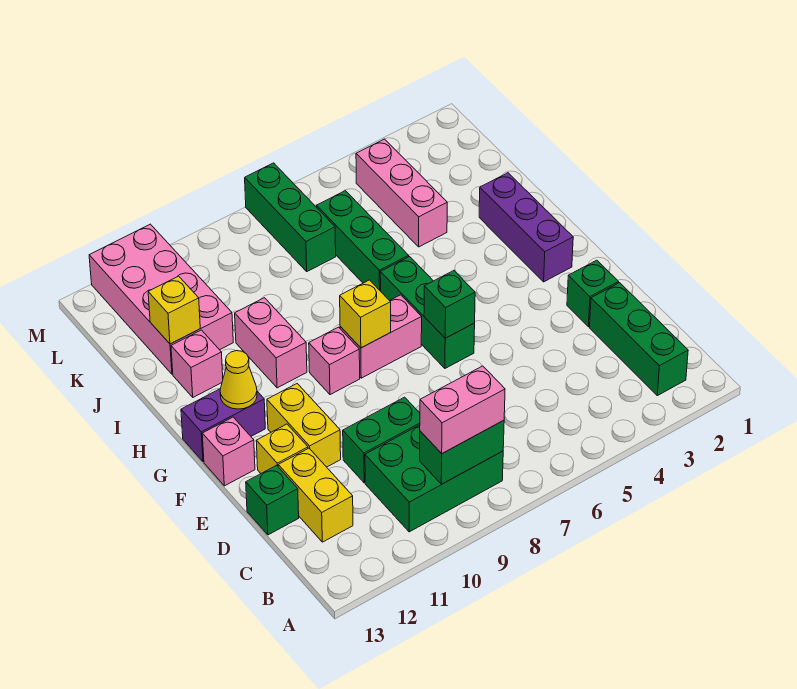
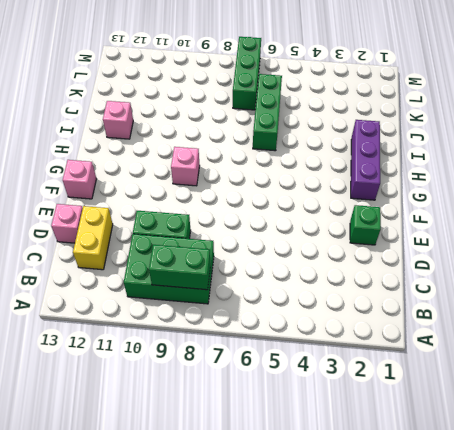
pink brick D13 level 1 -> green brick D13 level 1
none -> green brick B2:D2 level 1
none -> yellow brick E11:F11 level 1
none -> yellow brick E12 level 1

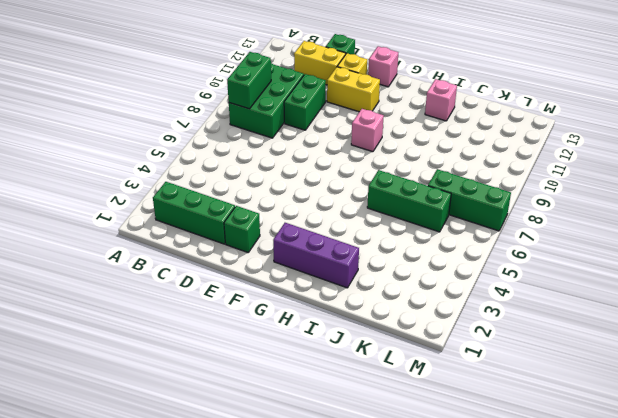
none -> green brick F6:H6 level 1
none -> pink brick G7:G8 level 1
none -> purple brick G12:G13 level 1

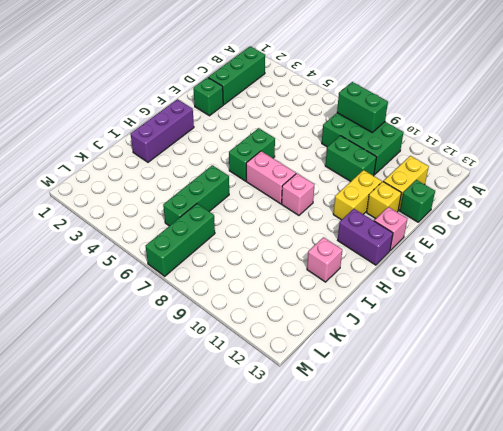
green brick F6:G6 level 1 -> green brick F6:H6 level 1
none -> pink brick H10:I10 level 1
none -> pink brick J4:L4 level 1
none -> pink brick J11:M12 level 1

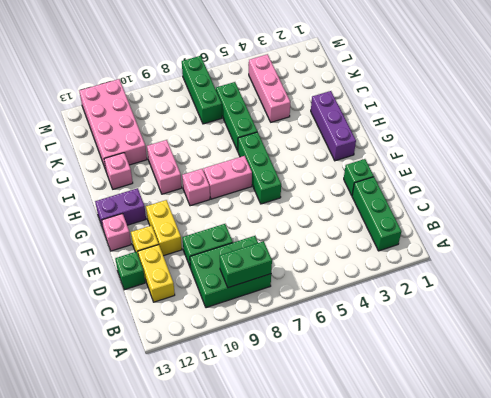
none -> green brick F6 level 2
none -> yellow brick G8 level 2
none -> yellow cone G12 level 2

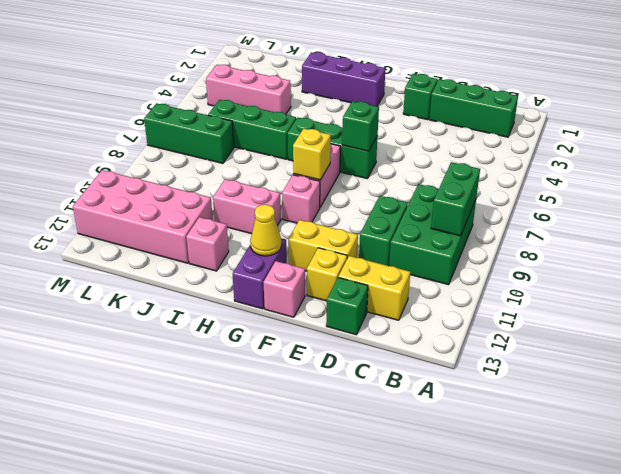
none -> yellow brick J12 level 2
none -> pink brick B8:B9 level 3

